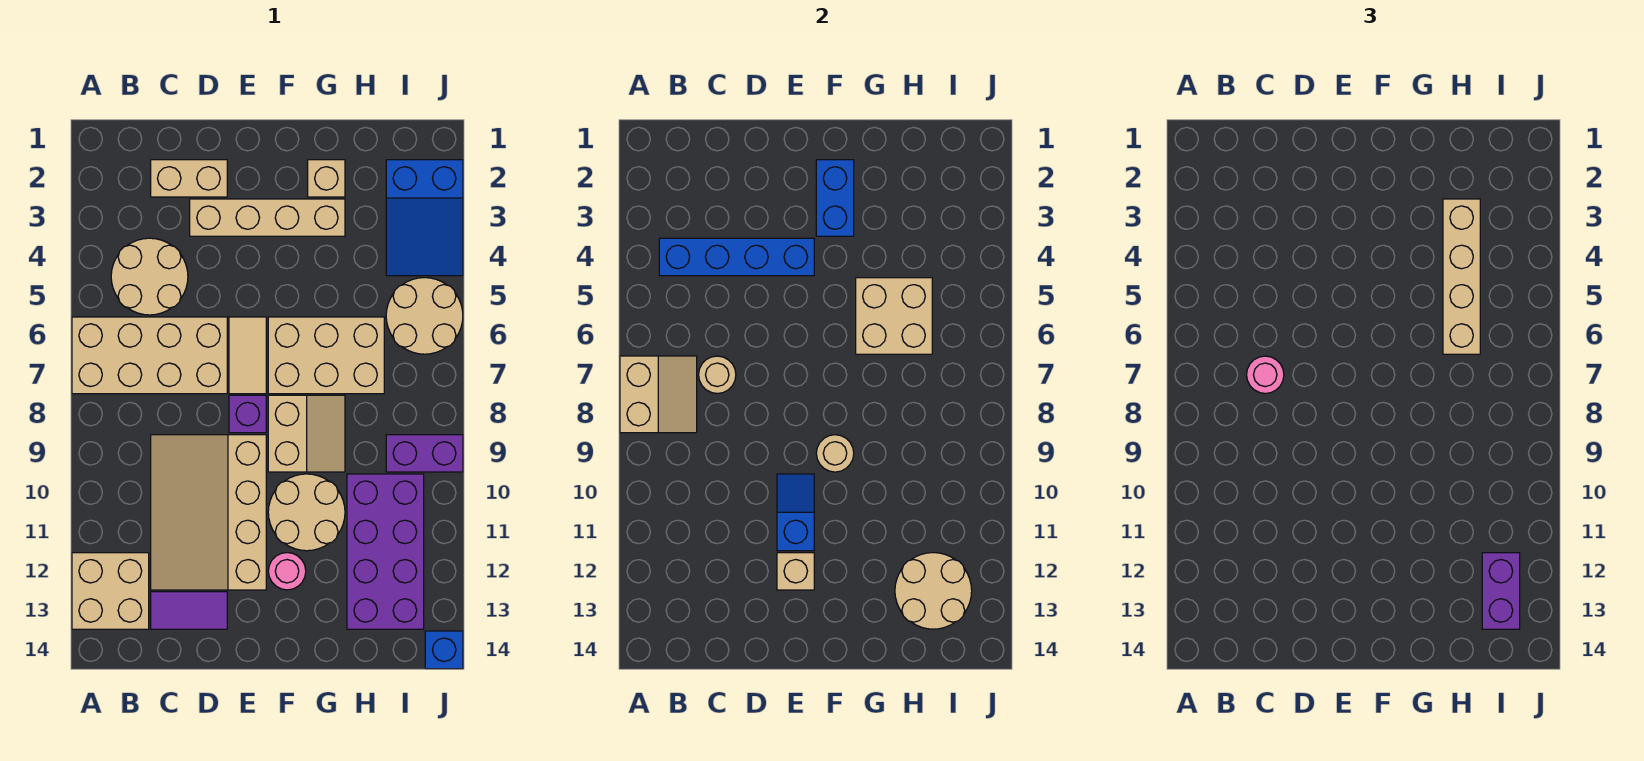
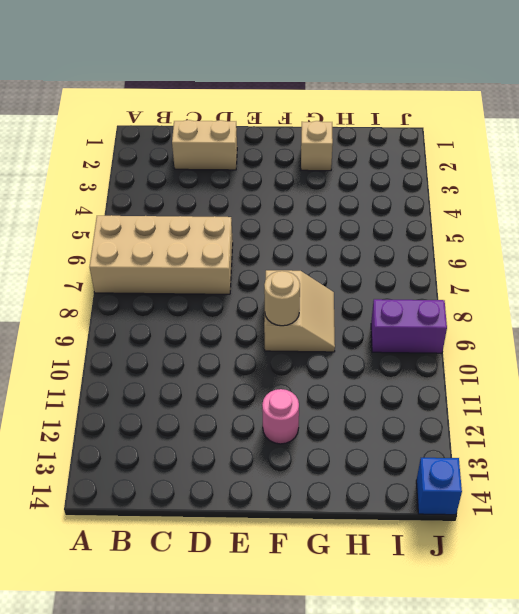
none -> tan brick A12:B13 level 1
none -> tan round brick B4:C5 level 1
none -> tan slope C9:E12 level 1 top E
none -> purple tile C13:D13 level 1

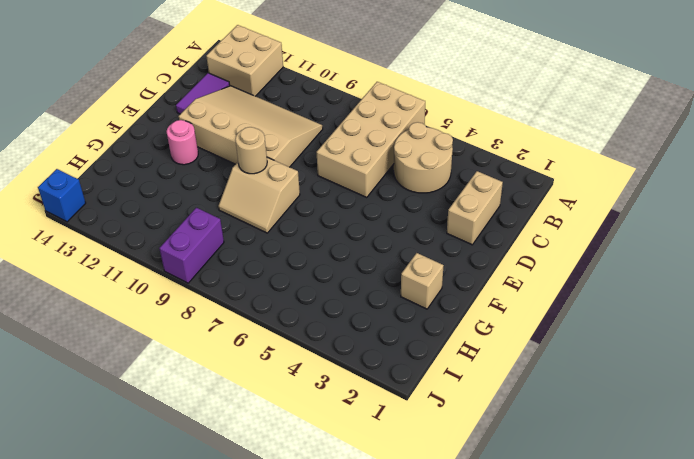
none -> tan brick D3:G3 level 1
none -> tan tile E6:E7 level 1
none -> purple brick E8 level 1
none -> tan brick F6:H7 level 1

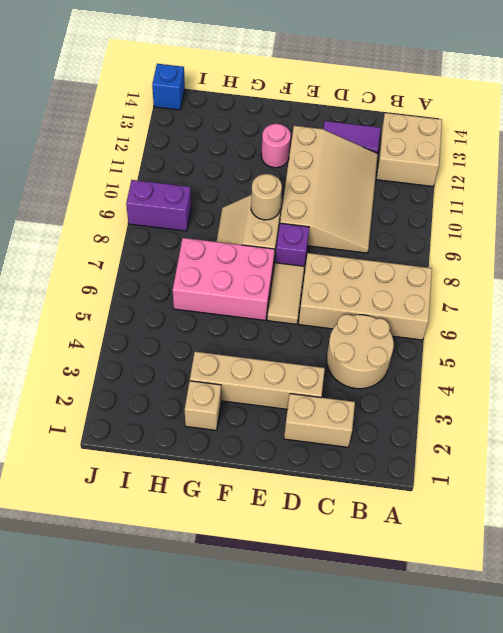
pink brick F6:H7 level 1 -> tan brick F6:H7 level 1
none -> tan round brick F10:G11 level 1
none -> purple brick H10:I13 level 1
none -> blue slope I2:J4 level 1 top 2
none -> tan round brick I5:J6 level 1

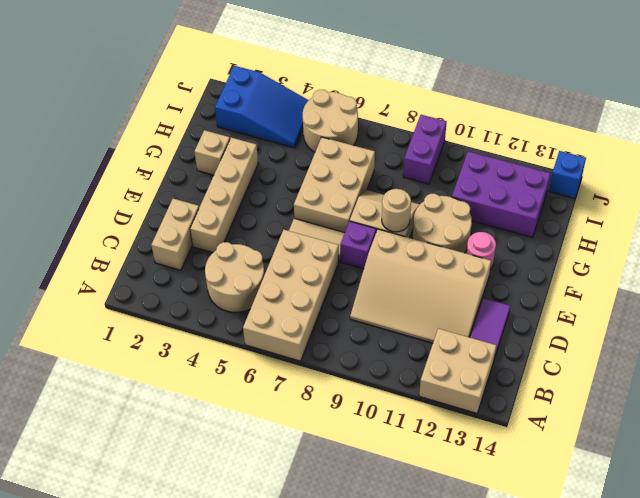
purple brick H11:I13 level 1 -> purple brick H10:I13 level 1
none -> tan slope A7:B8 level 2 top A
none -> blue brick B4:E4 level 2
none -> tan round brick C7 level 2
none -> blue slope E10:E11 level 2 top 11

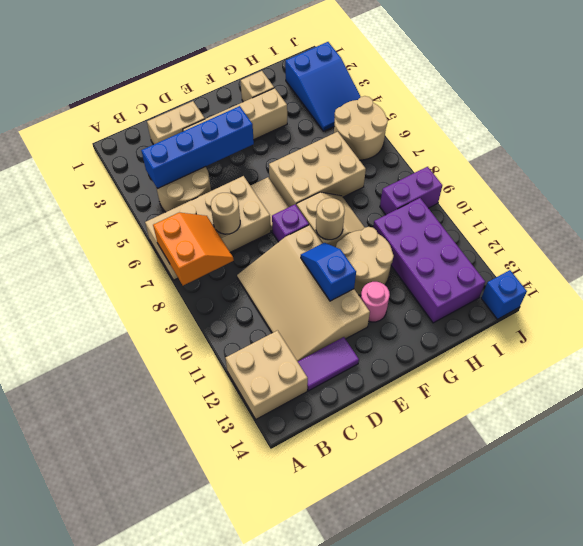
orange slope A7:B8 level 2 top A -> tan slope A7:B8 level 2 top A
none -> tan brick E12 level 2
none -> blue brick F2:F3 level 2
none -> tan brick G5:H6 level 2
none -> tan round brick H12:I13 level 2

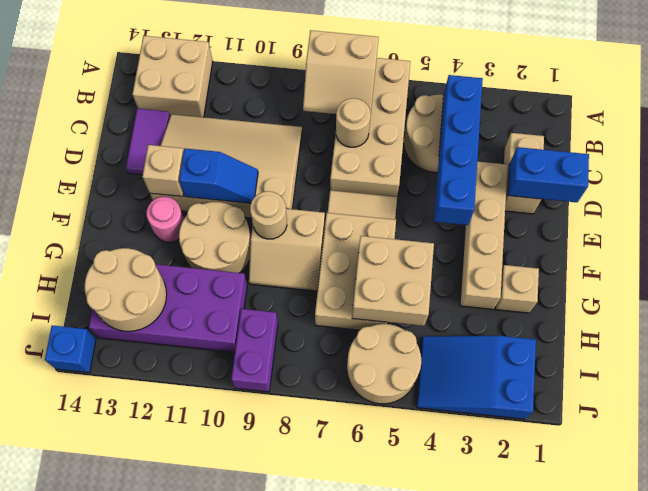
blue brick D1:D2 level 2 -> blue brick F2:F3 level 2
none -> purple brick E8 level 1
none -> pink round brick C7 level 3
none -> tan brick H3:H6 level 3
none -> purple brick I12:I13 level 3

